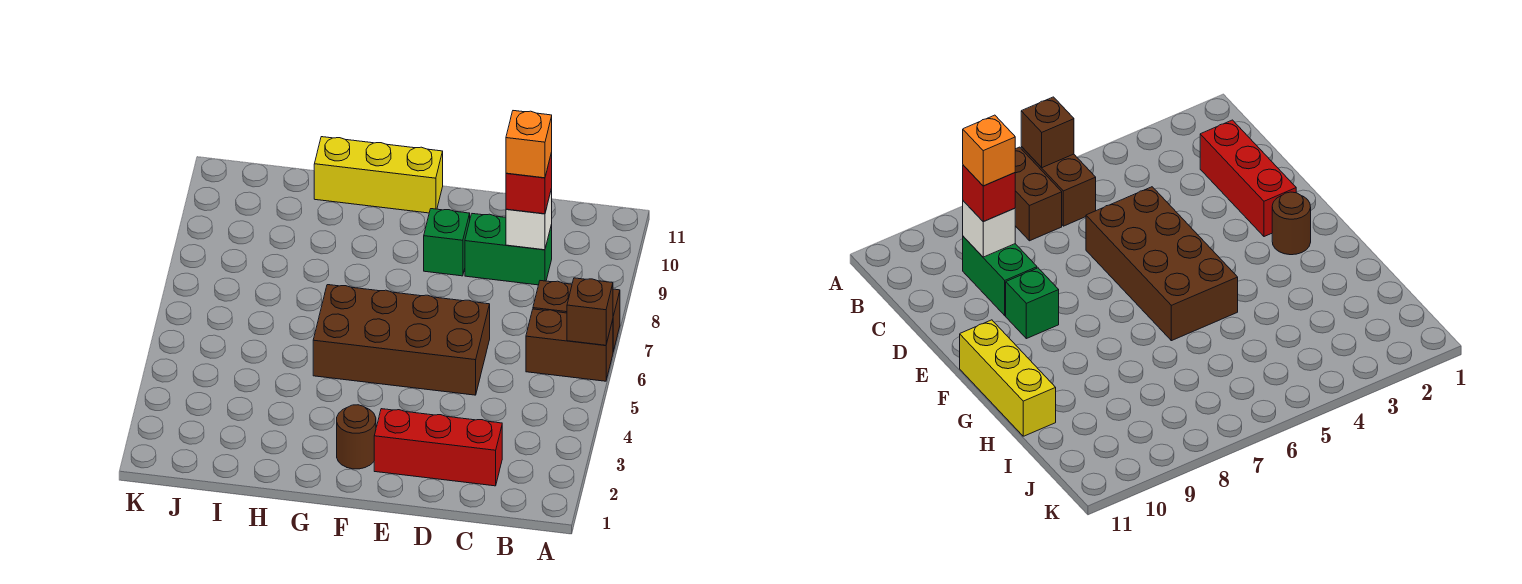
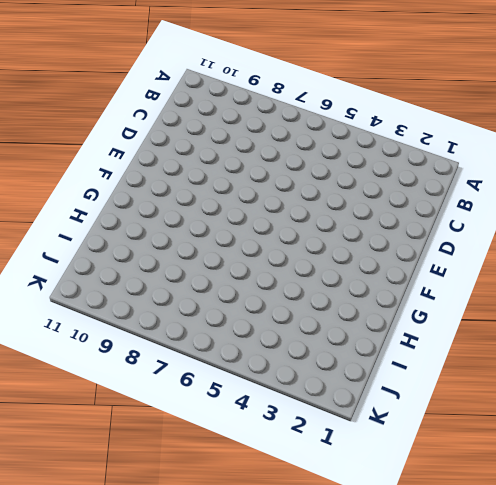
none -> brown brick A6:B6 level 1
none -> brown brick A7:B7 level 1
none -> red brick C2:E2 level 1

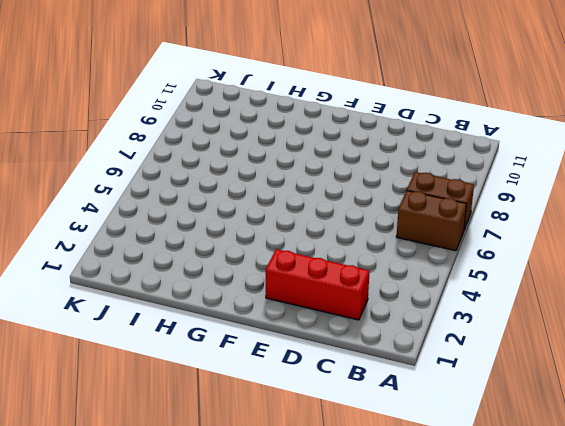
none -> green brick C9:D9 level 1
none -> brown brick D5:G6 level 1
none -> green brick E9 level 1

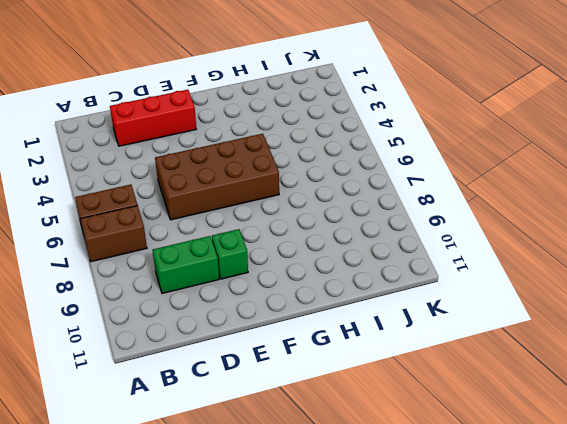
none -> brown round brick F2 level 1
none -> yellow brick F11:H11 level 1
none -> brown brick A6 level 2

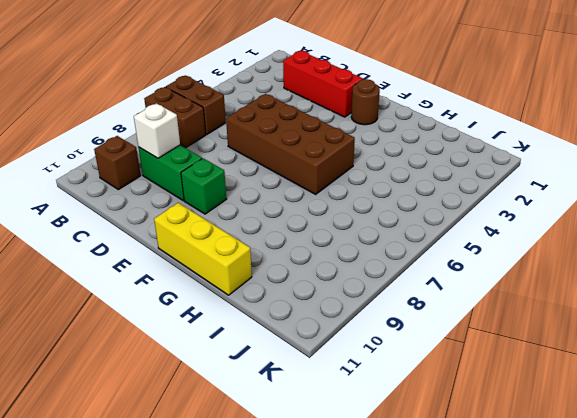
brown brick B10 level 1 -> brown brick A6 level 2
none -> red brick C9 level 3
none -> orange brick C9 level 4

